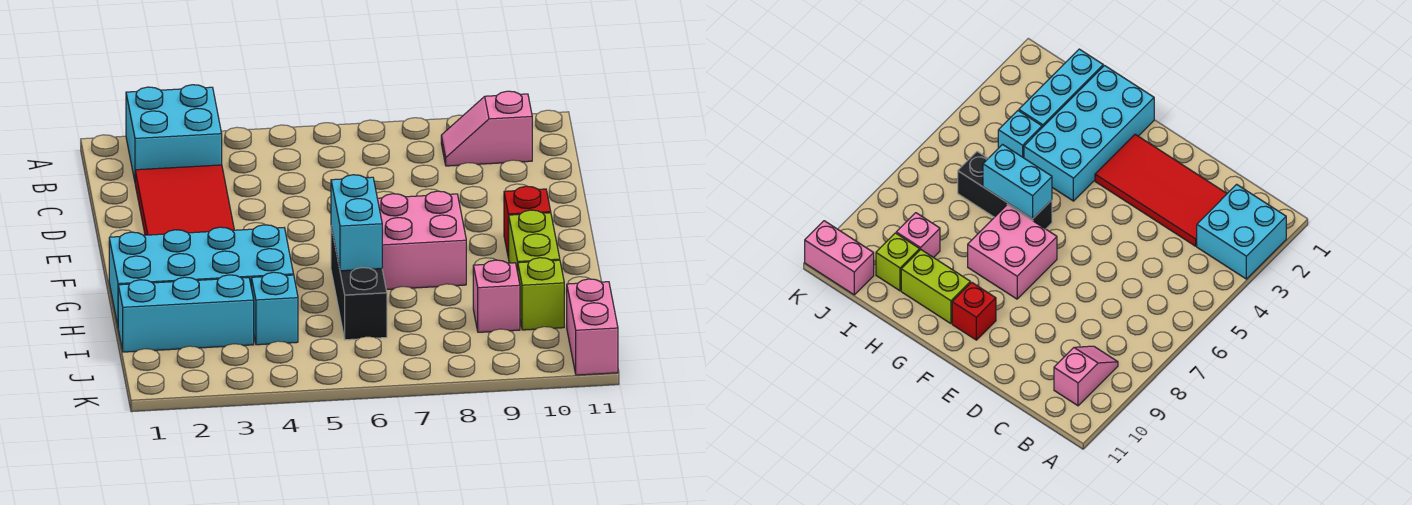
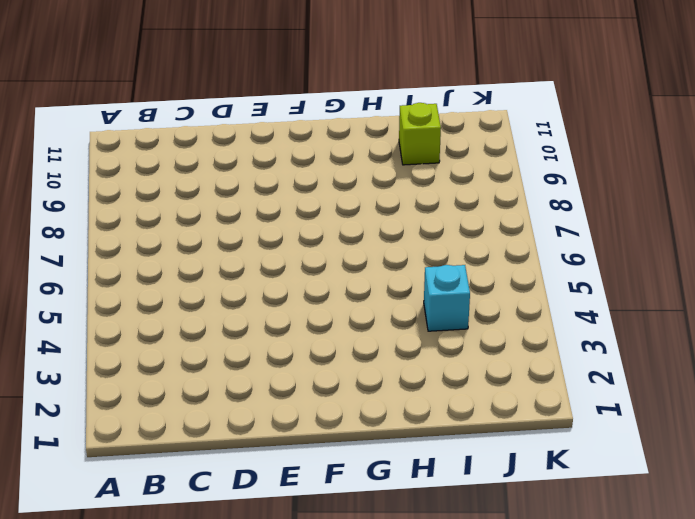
none -> cyan brick A2:B3 level 1
none -> pink slope B9:B10 level 1 top 10
none -> red tile C2:F3 level 1

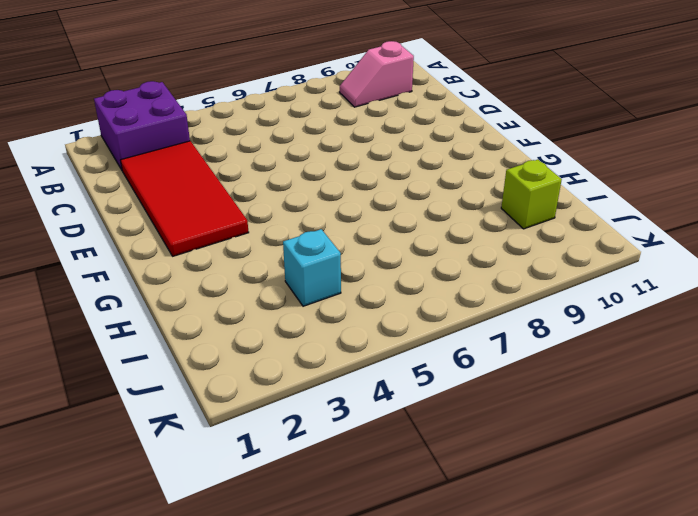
purple brick A2:B3 level 1 -> cyan brick A2:B3 level 1
none -> pink brick F7:G8 level 1
none -> red brick F10 level 1
none -> cyan brick G1:H4 level 1

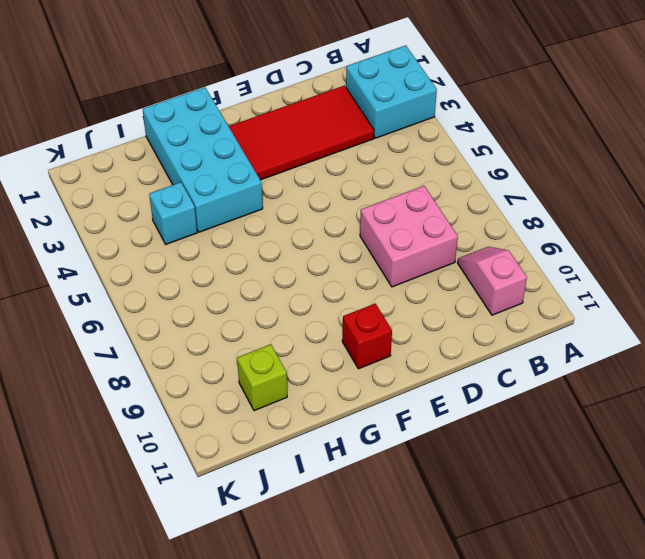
pink brick C7:D8 level 1 -> pink brick F7:G8 level 1
none -> black brick G6:I6 level 1
none -> lime brick G10:H10 level 1
none -> cyan brick I1:I3 level 1

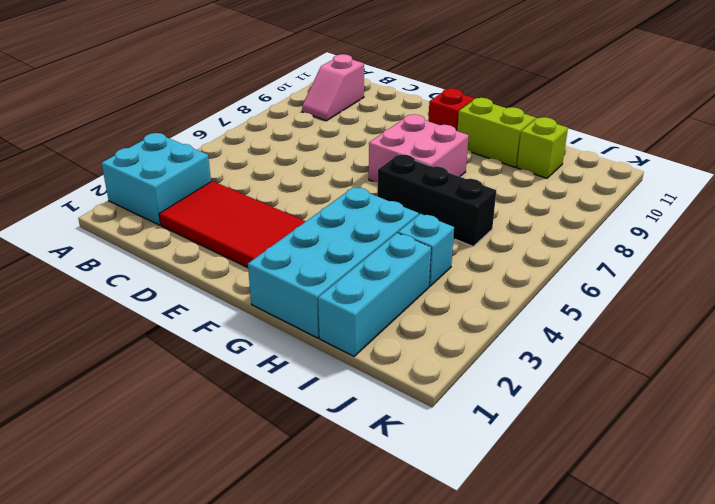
none -> pink brick I9 level 1
none -> pink brick J11:K11 level 1
none -> cyan brick G6:H6 level 2

